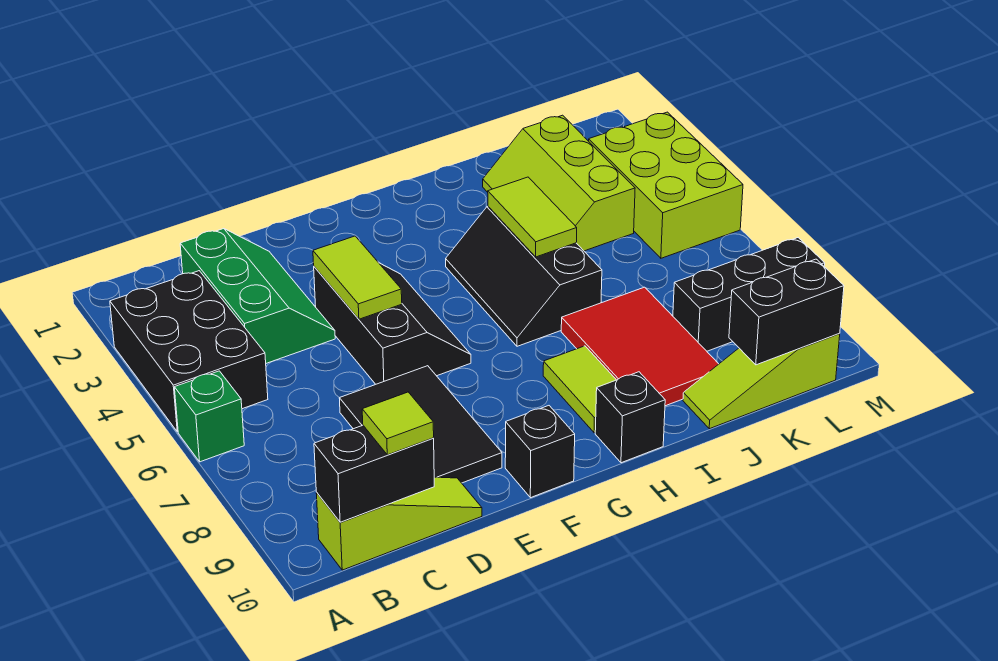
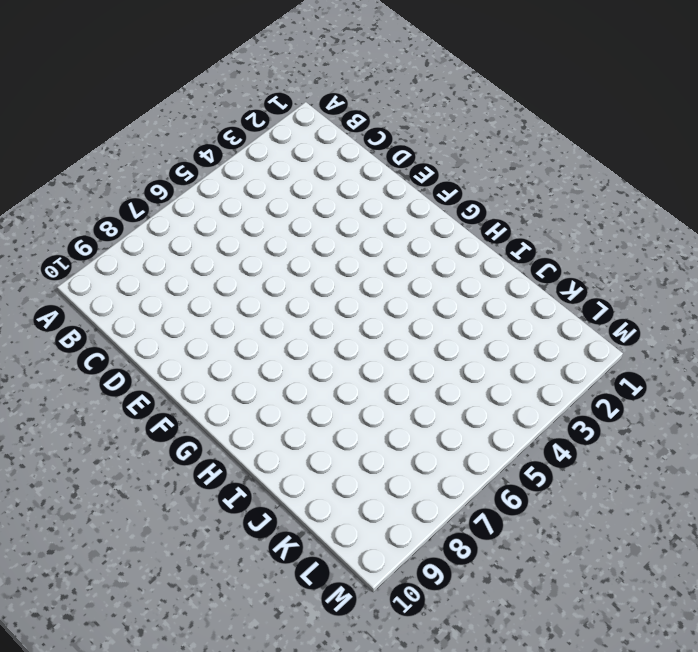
none -> black brick A3:B5 level 1
none -> green brick A6 level 1
none -> lime slope B10:D10 level 1 top B

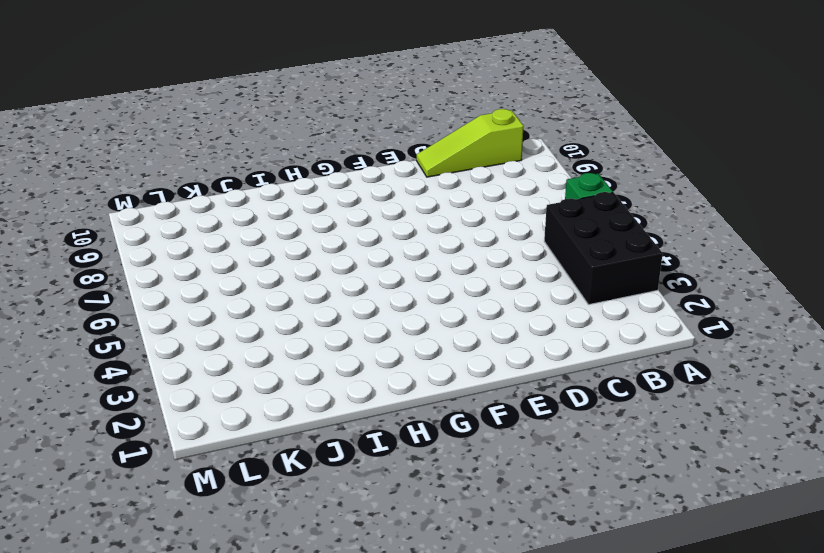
none -> green slope C2:D4 level 1 top C
none -> black tile D7:E9 level 1
none -> black slope E4:F6 level 1 top E

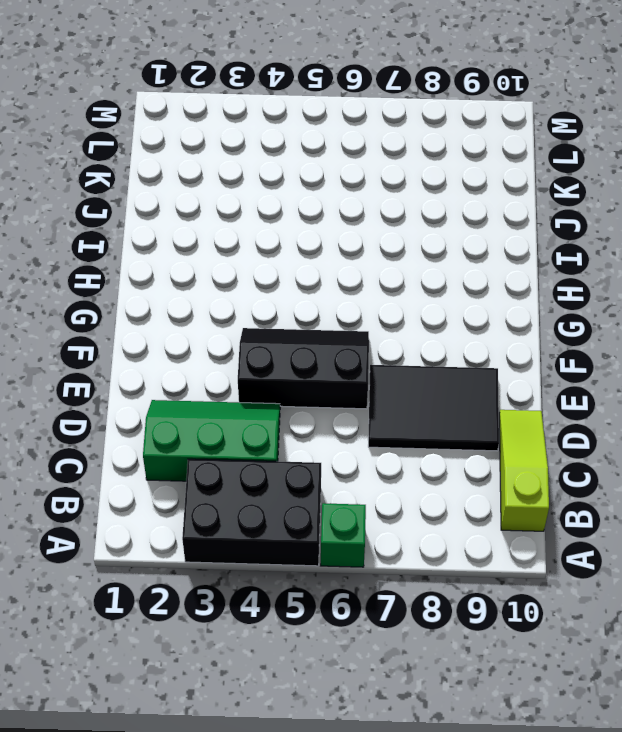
none -> black brick F10 level 1
none -> black slope H4:I6 level 1 top I
none -> lime tile H8:H9 level 1

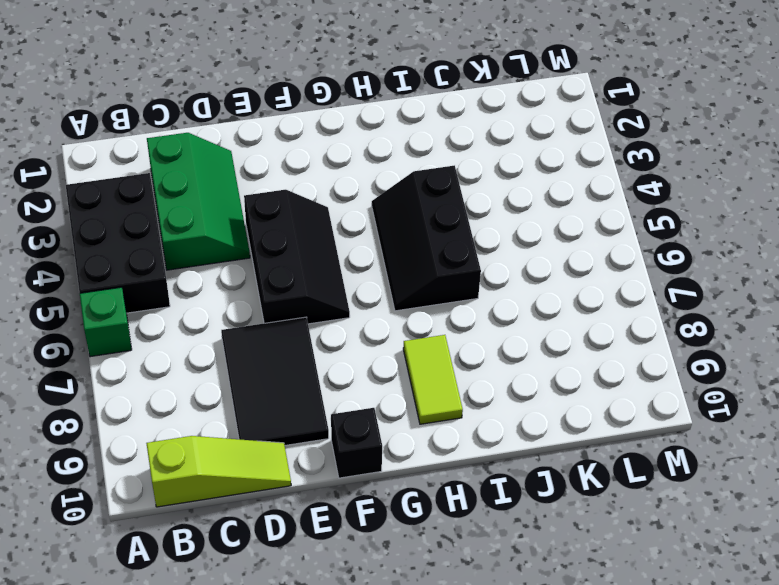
none -> black brick H10 level 1
none -> red tile I7:J9 level 1
none -> lime slope J2:K4 level 1 top K

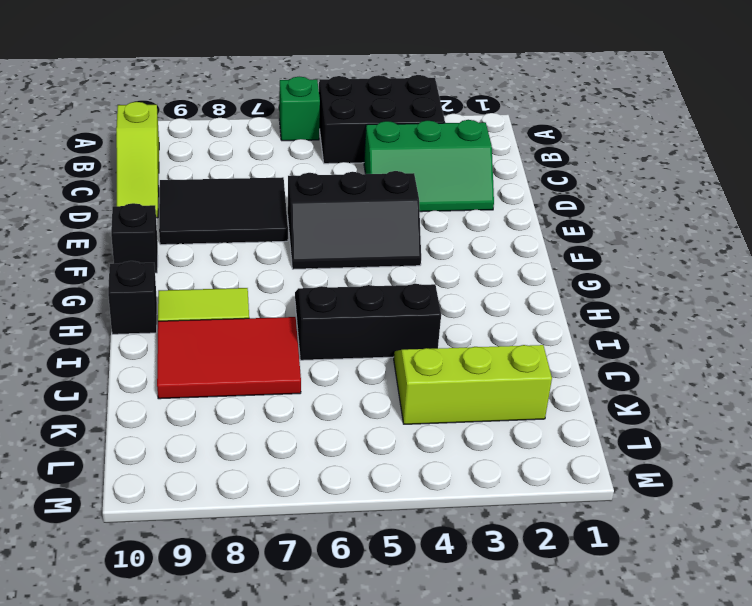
none -> lime slope J10:L10 level 1 top L
none -> black brick K8:M8 level 1
none -> lime brick L3:M5 level 1

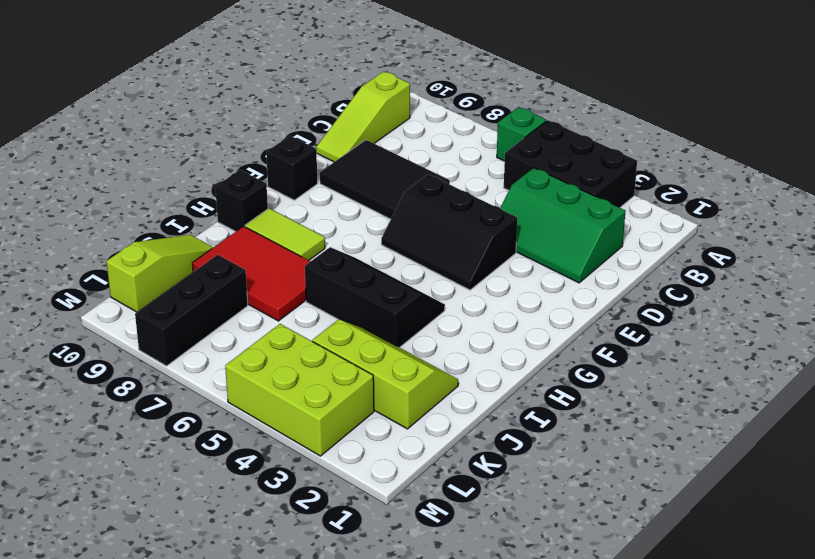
none -> black brick B10:C10 level 2
none -> lime tile E4:E5 level 2
none -> lime tile I4:I5 level 2

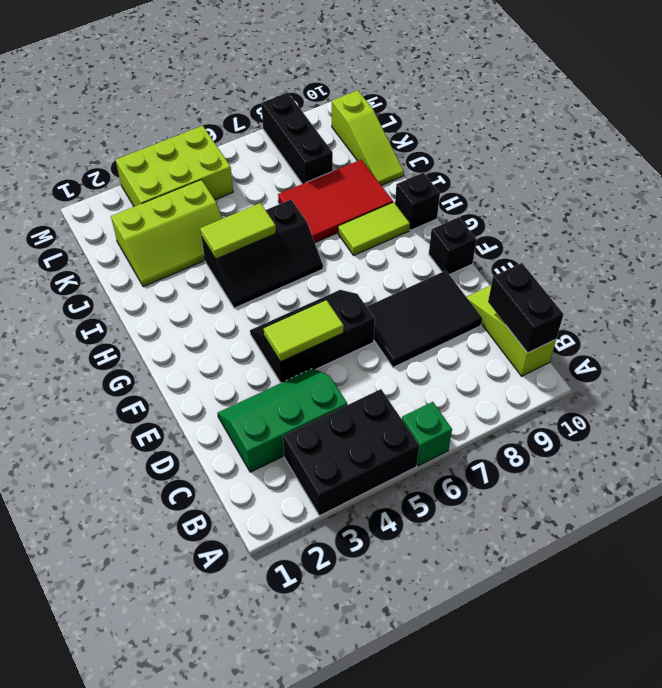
none -> black brick K10:L10 level 2
none -> lime tile C10 level 3

